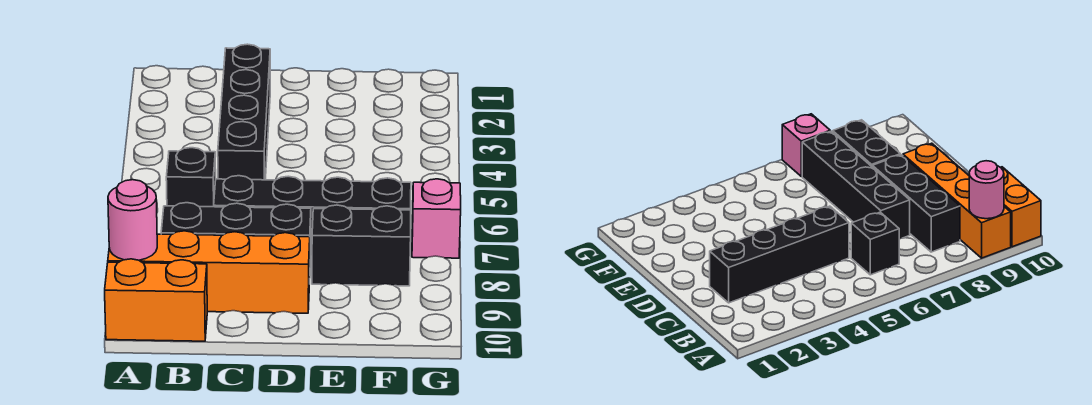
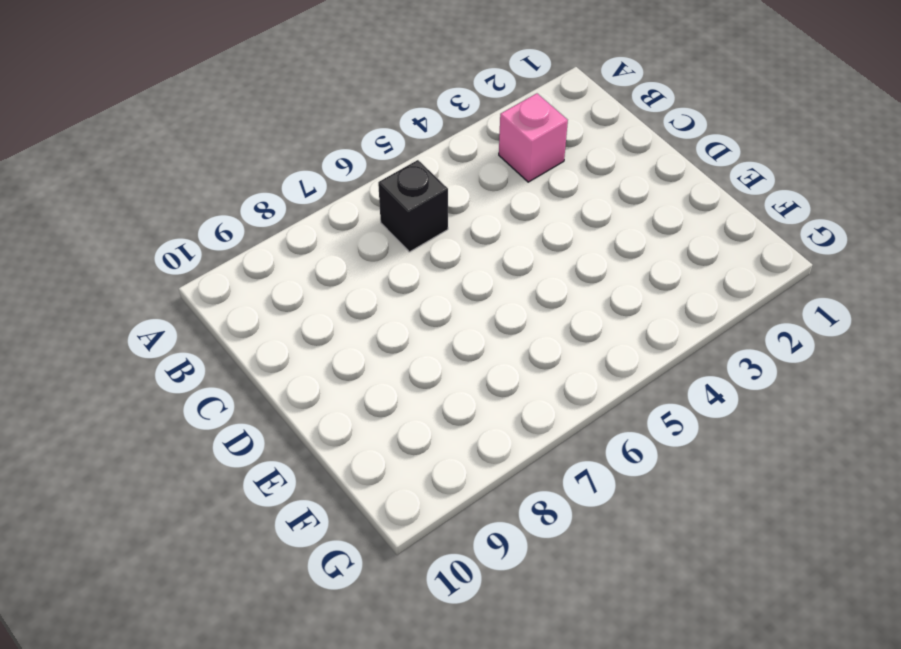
pink brick B3 level 1 -> pink brick G7 level 1
none -> orange brick A9:D9 level 1
none -> orange brick A10:B10 level 1

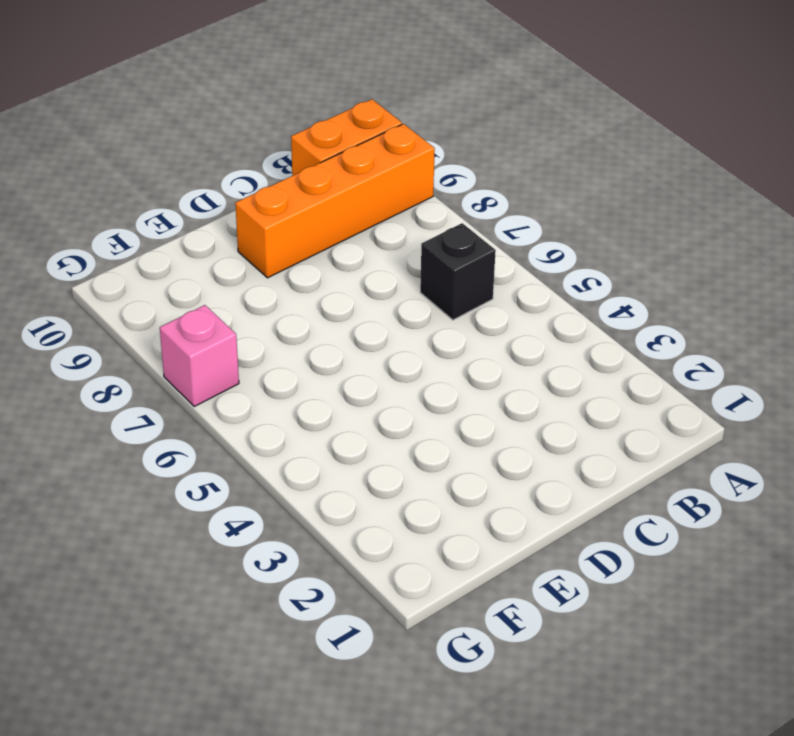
none -> black brick B8:D8 level 1
none -> black brick C2:C5 level 1

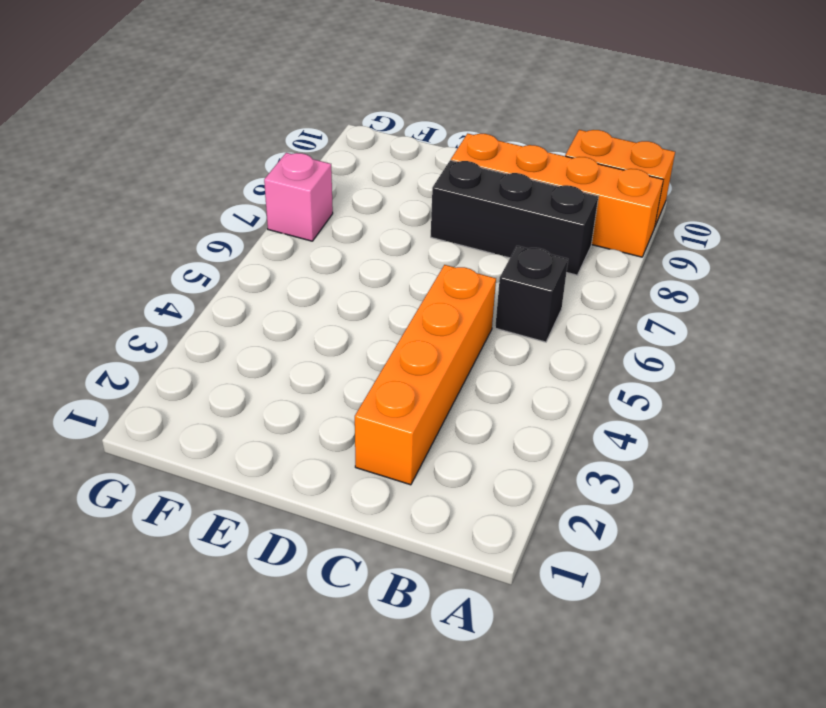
orange brick C2:C5 level 1 -> black brick C2:C5 level 1
none -> black brick C7:F7 level 1
none -> black brick E8:F8 level 1

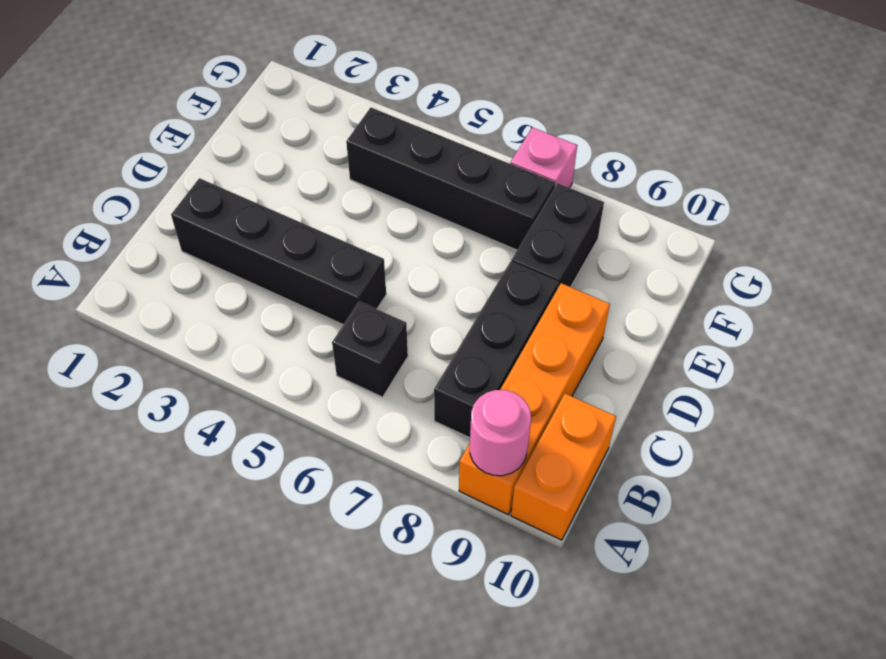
black brick F4:F7 level 1 -> black brick C7:F7 level 1

